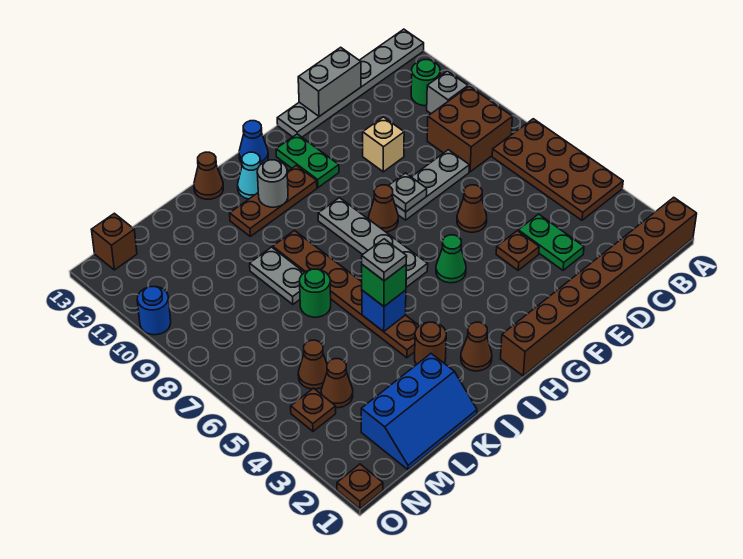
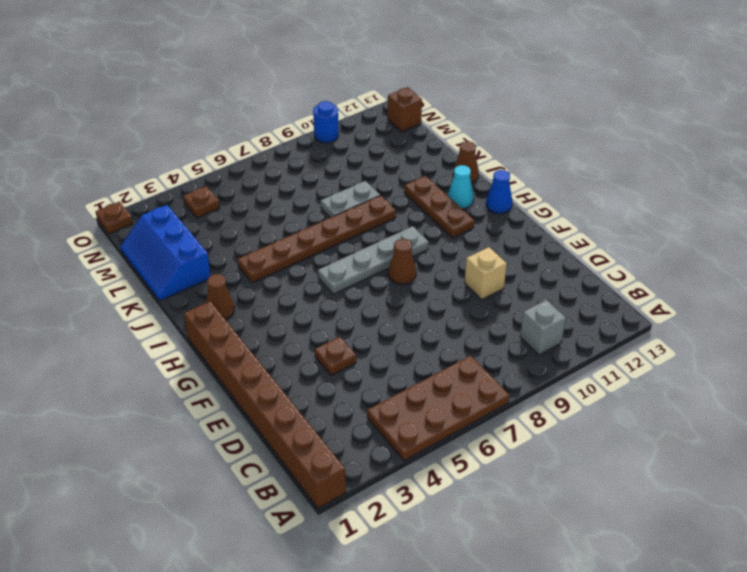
none -> grey plate A13:F13 level 1
none -> brown brick B8:C9 level 1
none -> green round brick B11 level 1
none -> green plate D3:D4 level 1

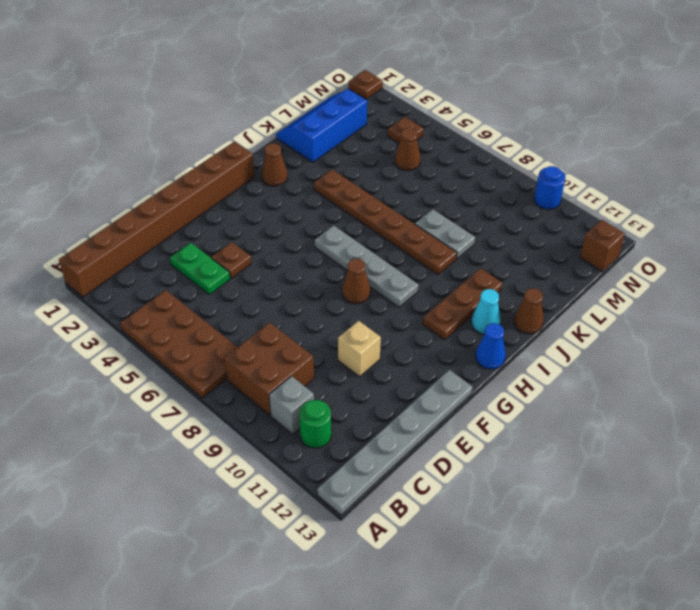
none -> grey plate D8:F8 level 1
none -> brown cone E6 level 1
none -> green cone G5 level 1
none -> green plate G11:G12 level 1

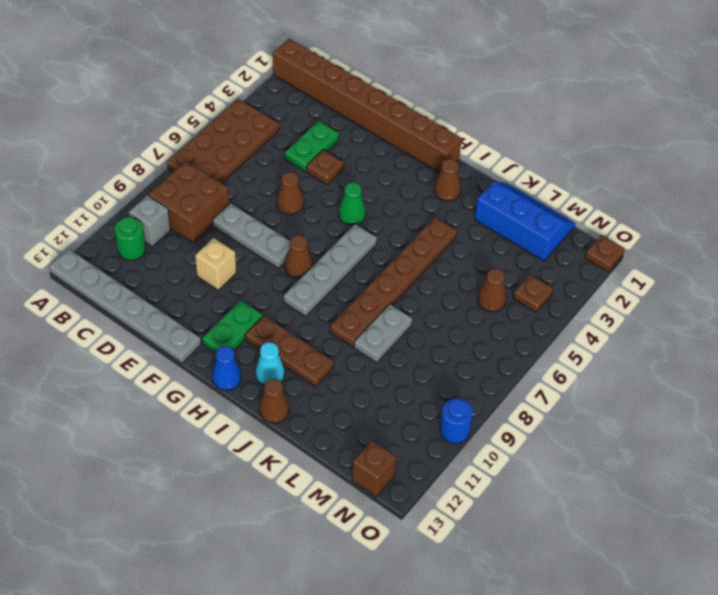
none -> brown round brick J3 level 1
none -> green round brick K7 level 1
none -> brown cone M4 level 1
none -> grey brick D13:E13 level 2

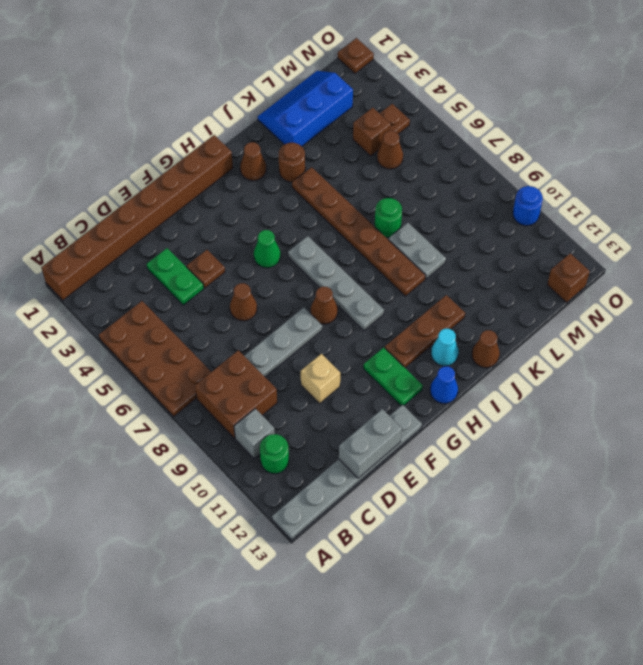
brown brick M4 level 1 -> brown cone M4 level 1
none -> grey plate F8 level 2
none -> grey round brick I11 level 2
none -> blue brick J5 level 2
none -> green brick J5 level 3

